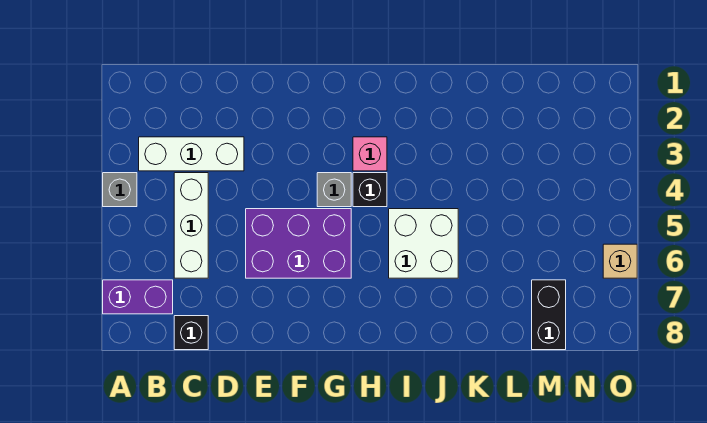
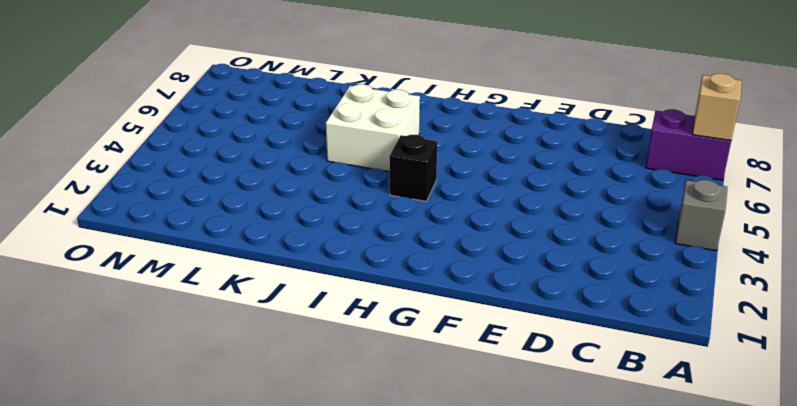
tan brick A7 level 2 -> tan brick O6 level 1
none -> white brick B3:D3 level 1
none -> white brick C4:C6 level 1
none -> black brick C8 level 1

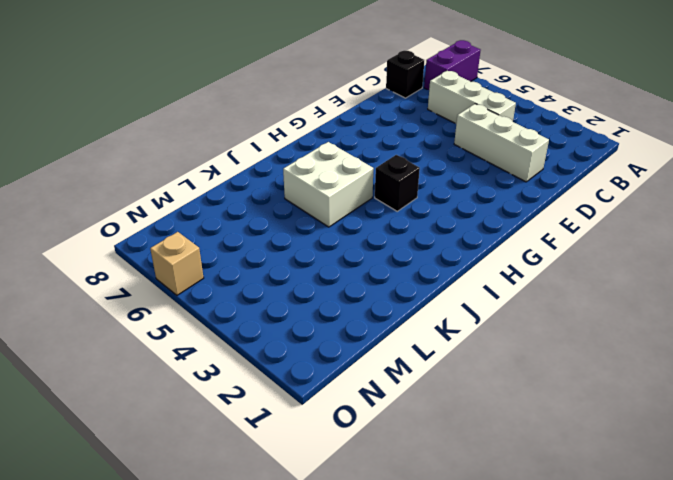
white brick D2:D4 level 1 -> white brick B3:D3 level 1
none -> grey brick A4 level 1
none -> purple brick E5:G6 level 1
none -> grey brick G4 level 1

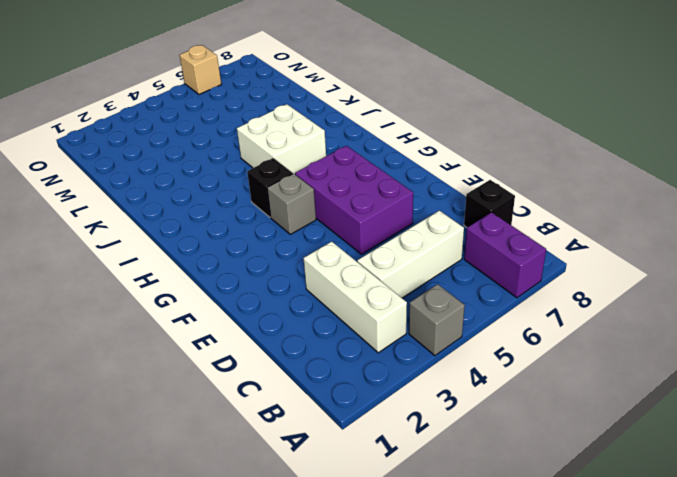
none -> pink brick H3 level 1
none -> black brick M7:M8 level 1

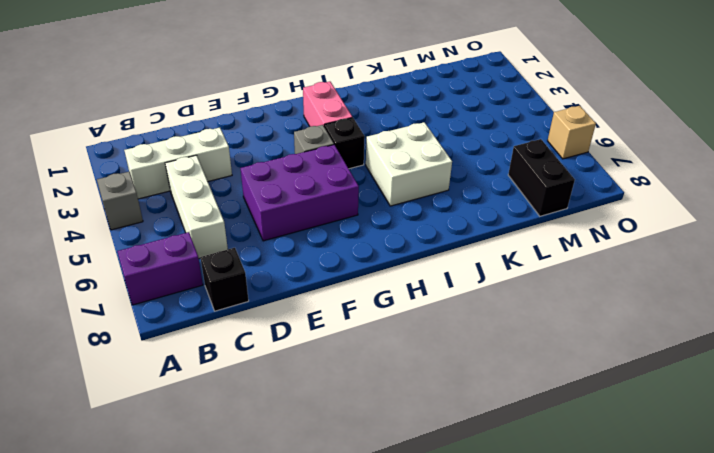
pink brick H2:H3 level 1 -> pink brick H3 level 1

